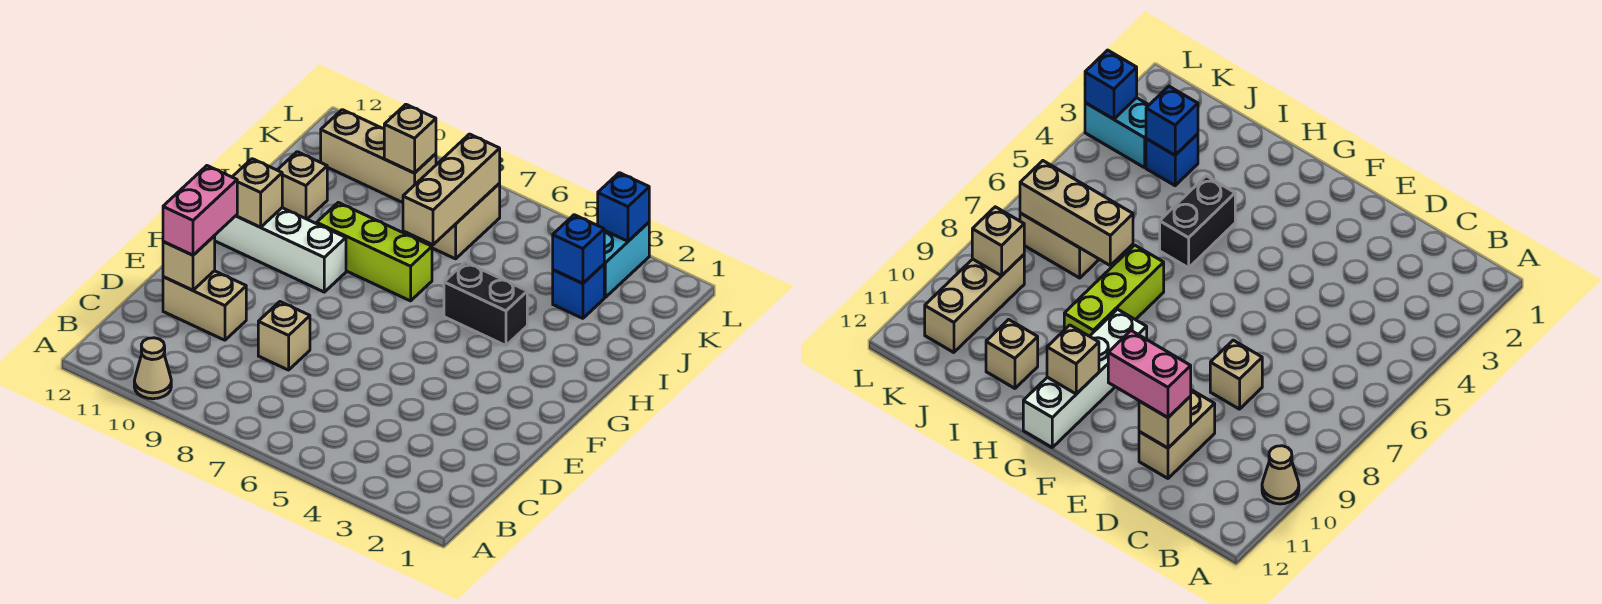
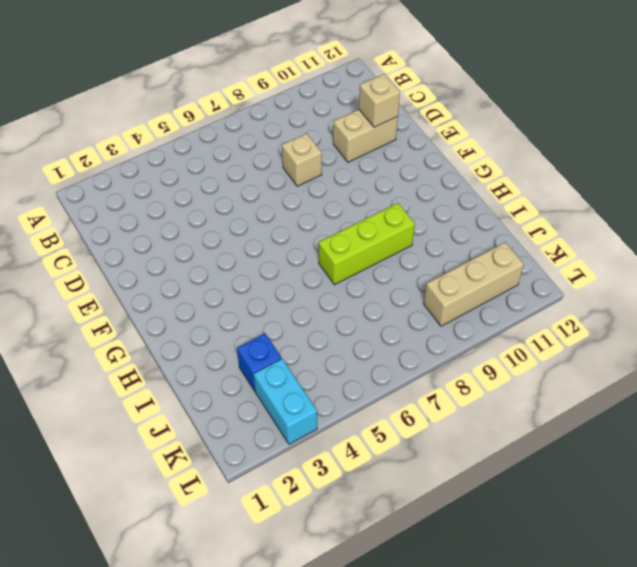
none -> tan cone A10 level 1
none -> white brick G9:G12 level 1
none -> black brick H4:H5 level 1

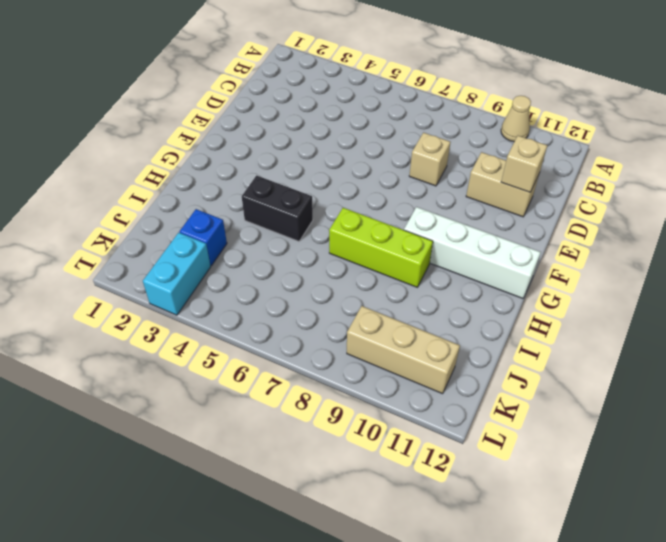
none -> tan brick I11 level 1
none -> tan brick J7:K7 level 1
none -> tan brick G11 level 2

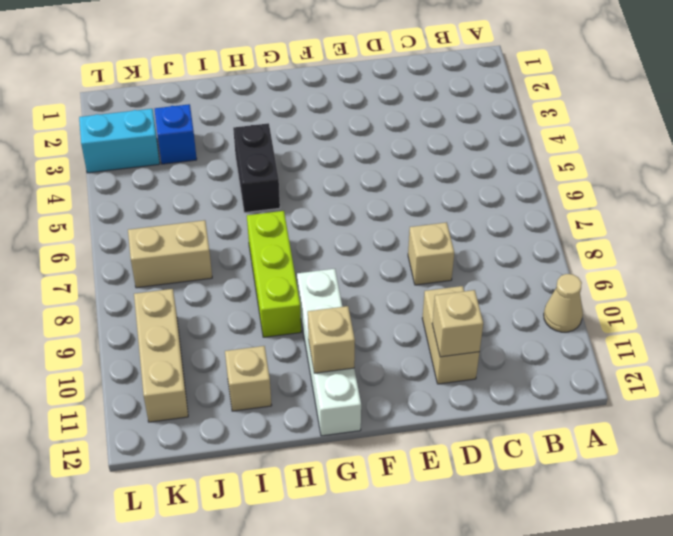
none -> tan brick I7:K7 level 2
none -> blue brick J3 level 2
none -> tan brick K9 level 2

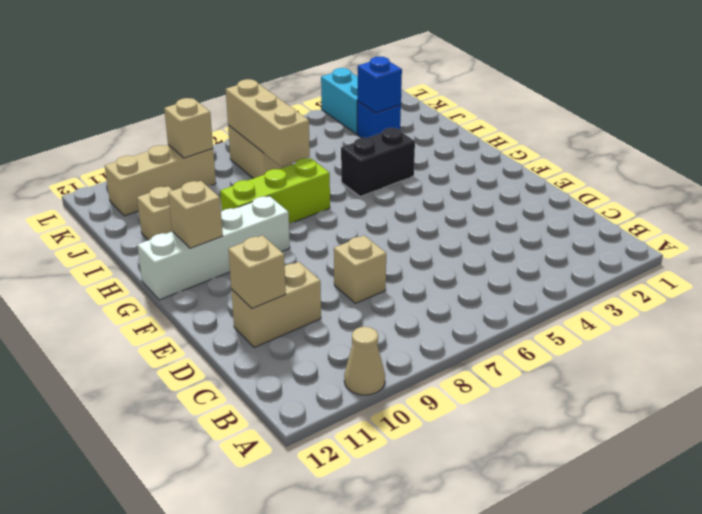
none -> blue brick L3 level 2
none -> pink brick D11:E11 level 3

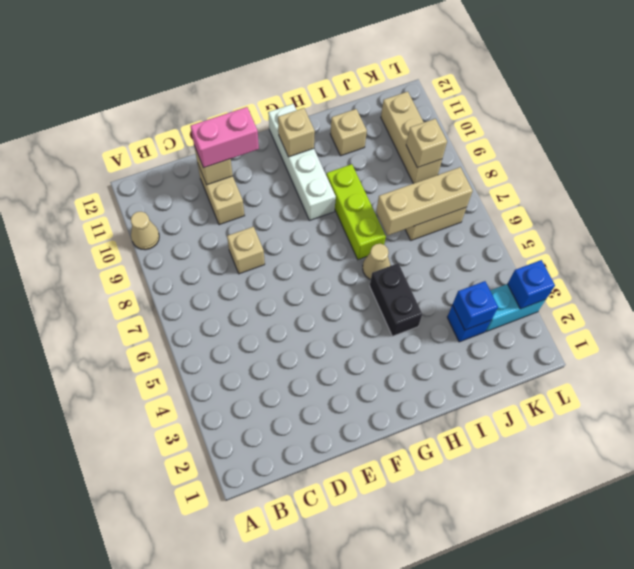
tan cone H6 level 1 -> none

